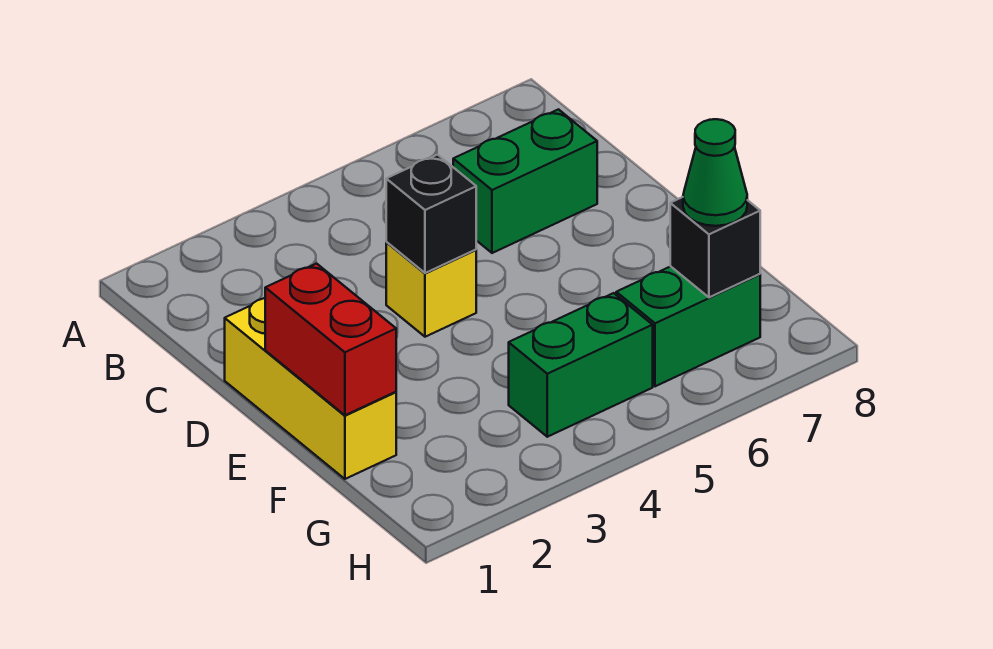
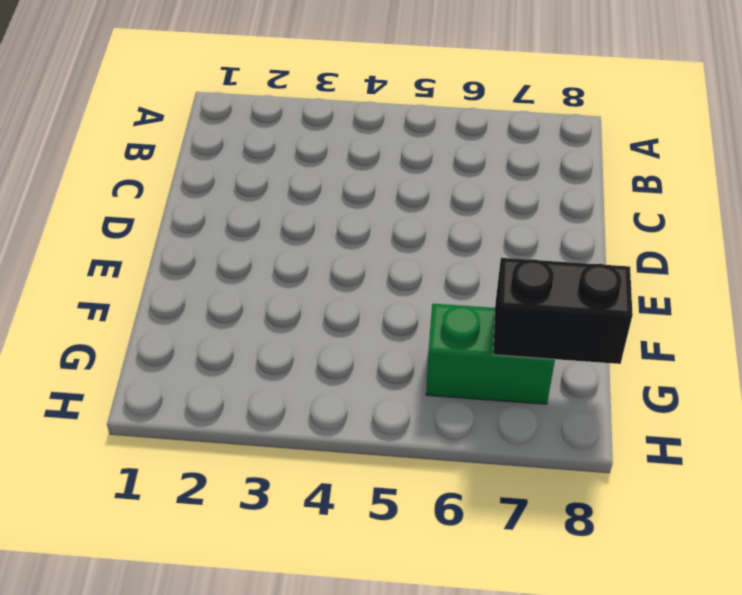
black brick G7:G8 level 2 -> black brick G7 level 2
none -> green brick C6:C7 level 1
none -> yellow brick D1:F1 level 1

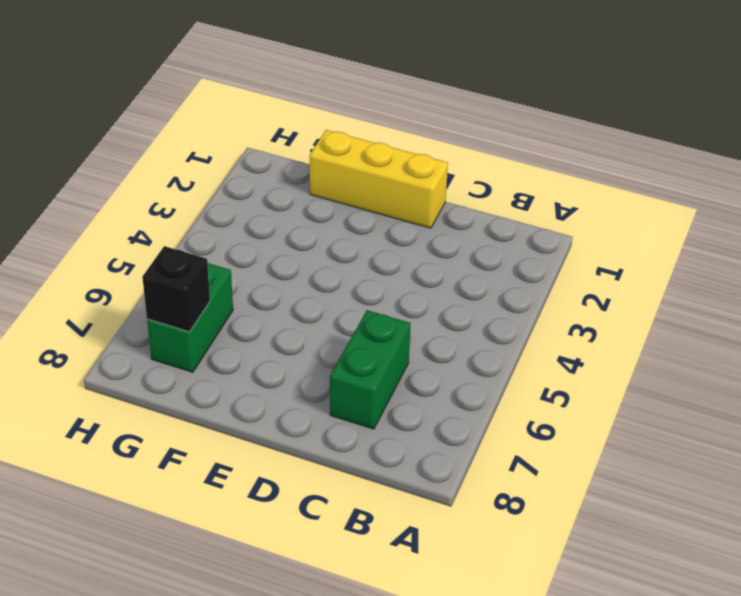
none -> yellow brick D4 level 1
none -> green brick G4:G5 level 1

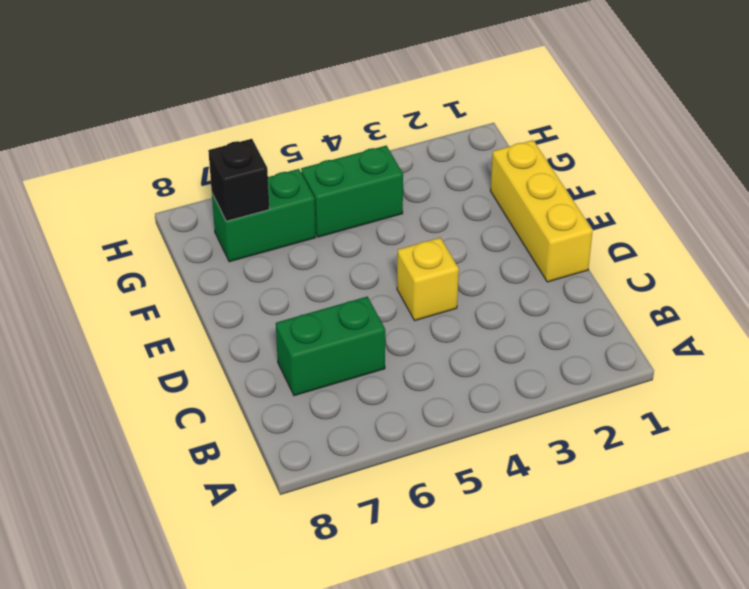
none -> black brick D4 level 2
none -> red brick E1:F1 level 2

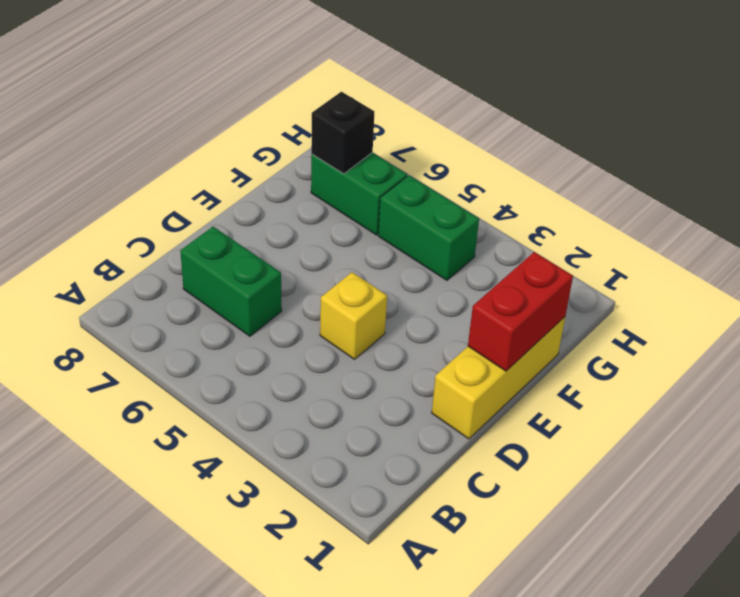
none -> black brick D4 level 2
none -> green cone G7 level 3

